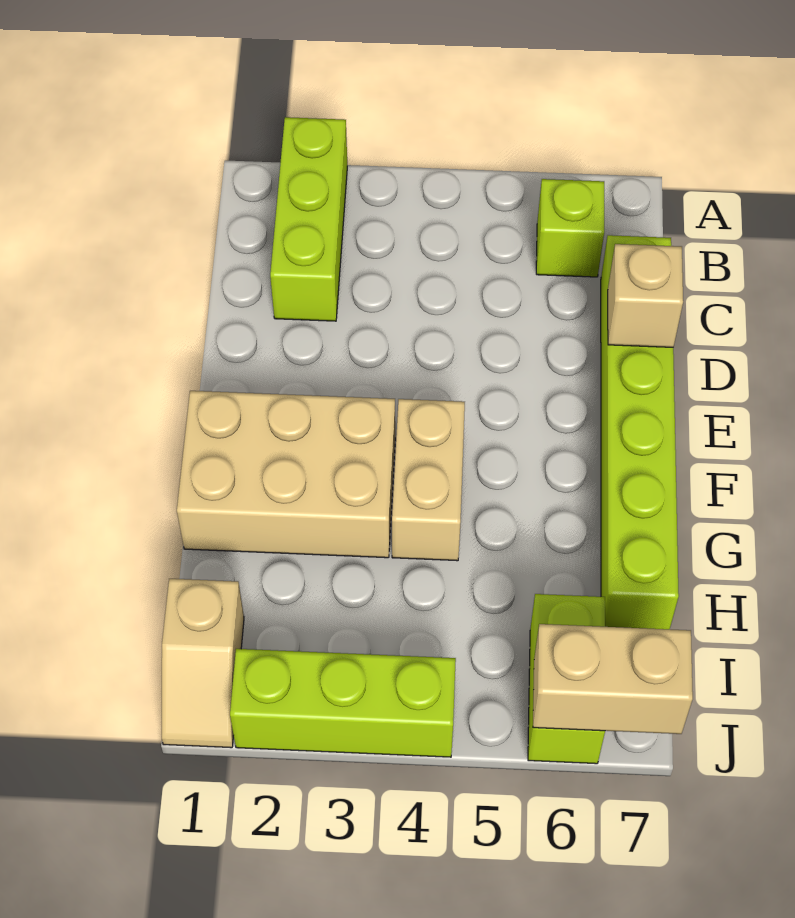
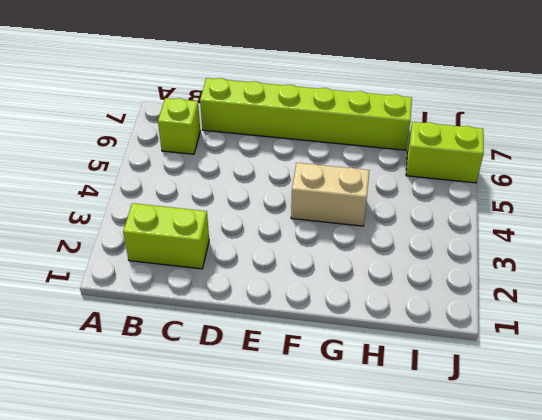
lime brick B2:C2 level 1 -> lime brick A2:C2 level 1
none -> tan brick F1:G3 level 1
none -> tan slope I1:J1 level 1 top I

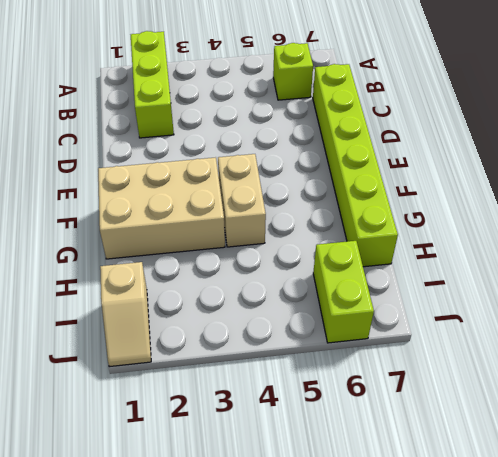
none -> lime brick J2:J4 level 1
none -> tan brick D7 level 2

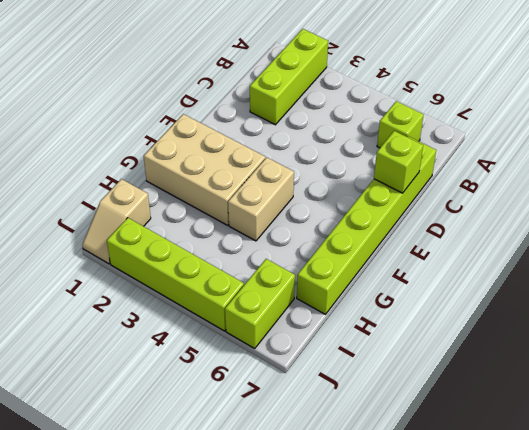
lime brick D7 level 2 -> tan brick D7 level 2
lime brick J2:J5 level 1 -> lime brick J2:J4 level 1
none -> tan brick J6:J7 level 2

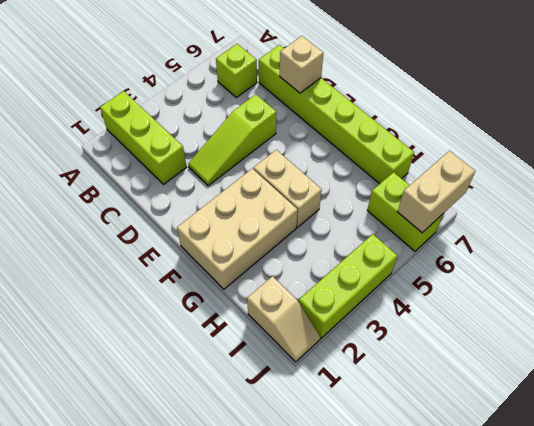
lime slope D3:D5 level 1 top 5 -> none

